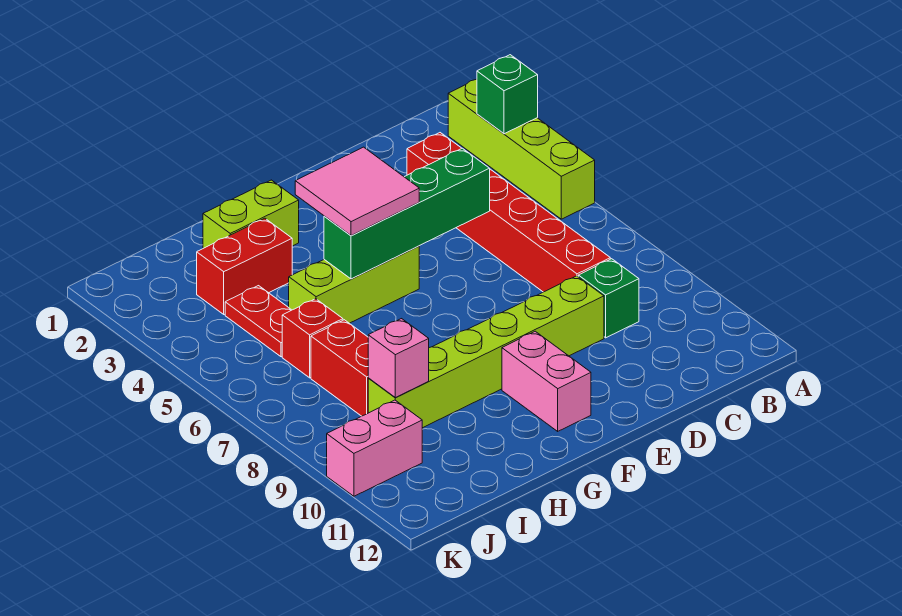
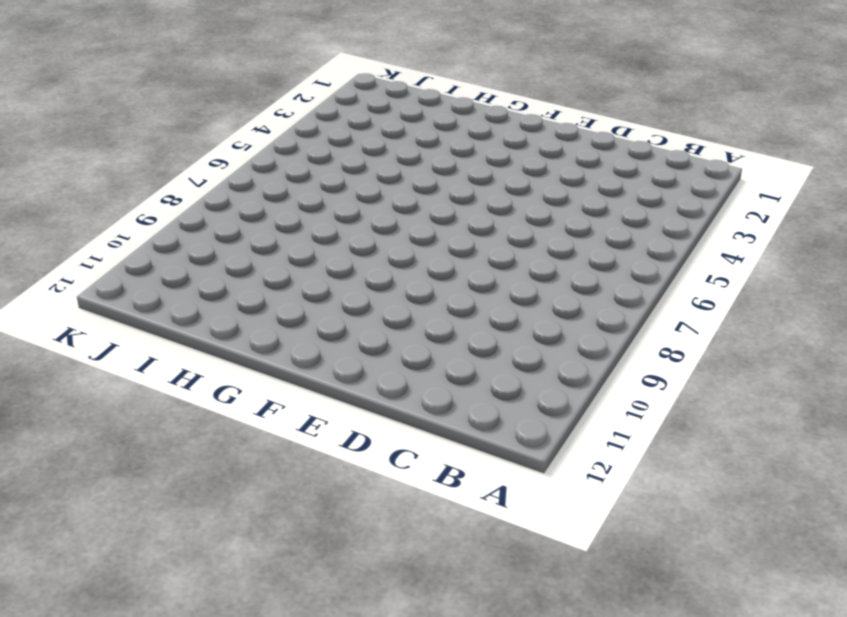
none -> lime brick A2:A5 level 1
none -> red brick C3:C8 level 1
none -> green brick C9 level 1

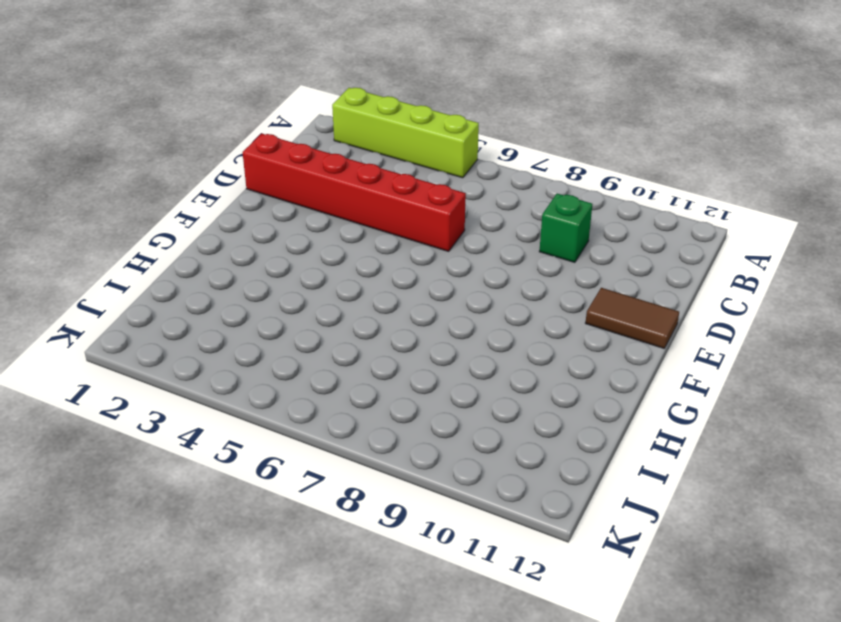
red brick D1:D6 level 1 -> red brick C3:C8 level 1
brown tile E11:E12 level 1 -> none
none -> lime brick D9:I9 level 1
none -> lime brick F5:H5 level 1
none -> pink brick F10:F11 level 1

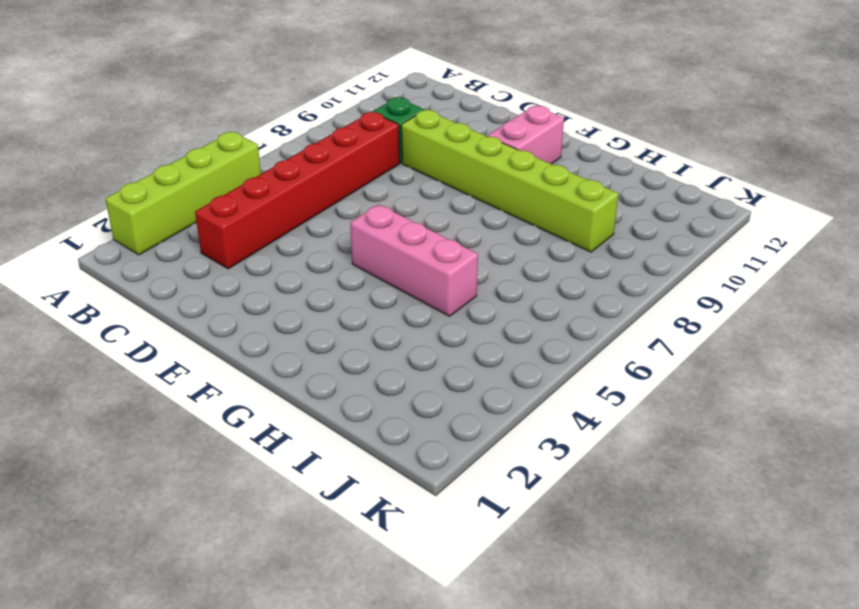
pink brick F5:H5 level 1 -> lime brick F5:H5 level 1
none -> lime brick G2:H2 level 1
none -> red brick H3:I3 level 1
none -> red plate I4:I5 level 1

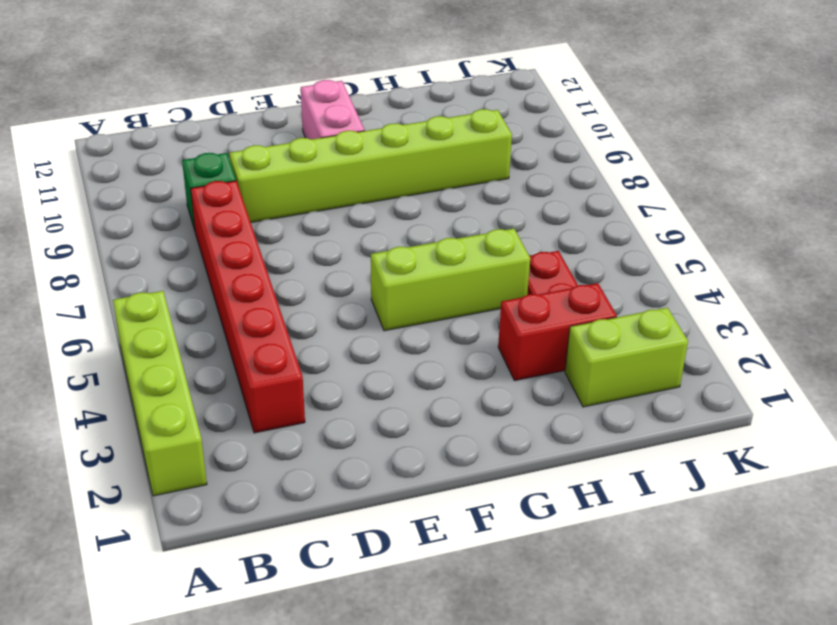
lime brick I2:J2 level 1 -> lime brick G2:H2 level 1
none -> red brick I6 level 1
none -> red brick I7:I8 level 1
none -> pink brick J10:K10 level 1

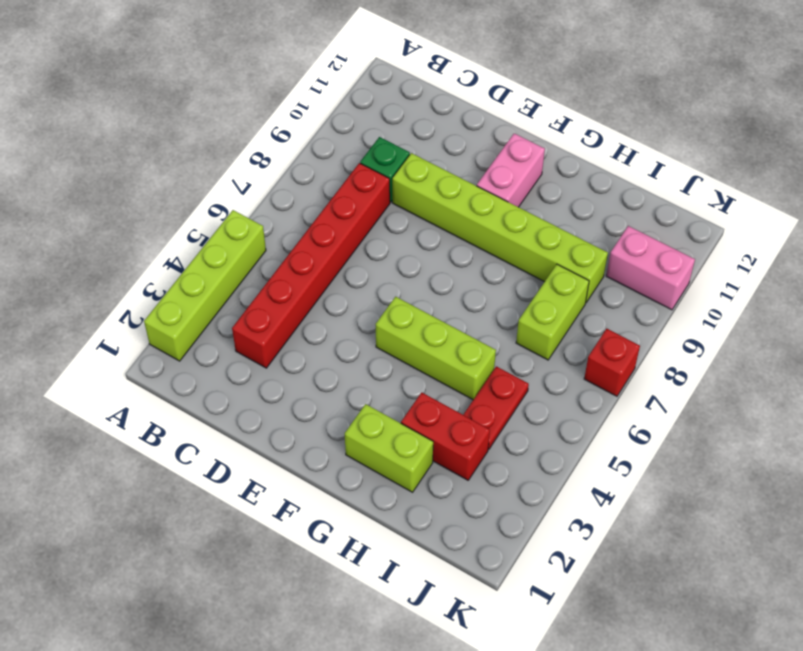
lime brick I7:I8 level 1 -> red brick I7:I8 level 1
red brick K7 level 1 -> red brick I6 level 1
none -> green brick A3 level 2
none -> green brick D5:G5 level 2
none -> pink brick I9 level 2

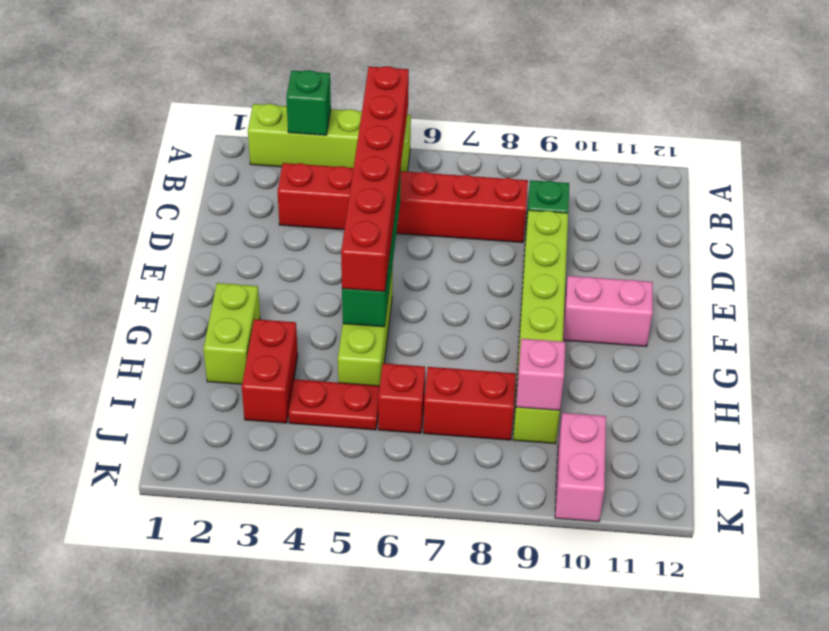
red brick B5:G5 level 3 -> pink tile F4:G5 level 3

